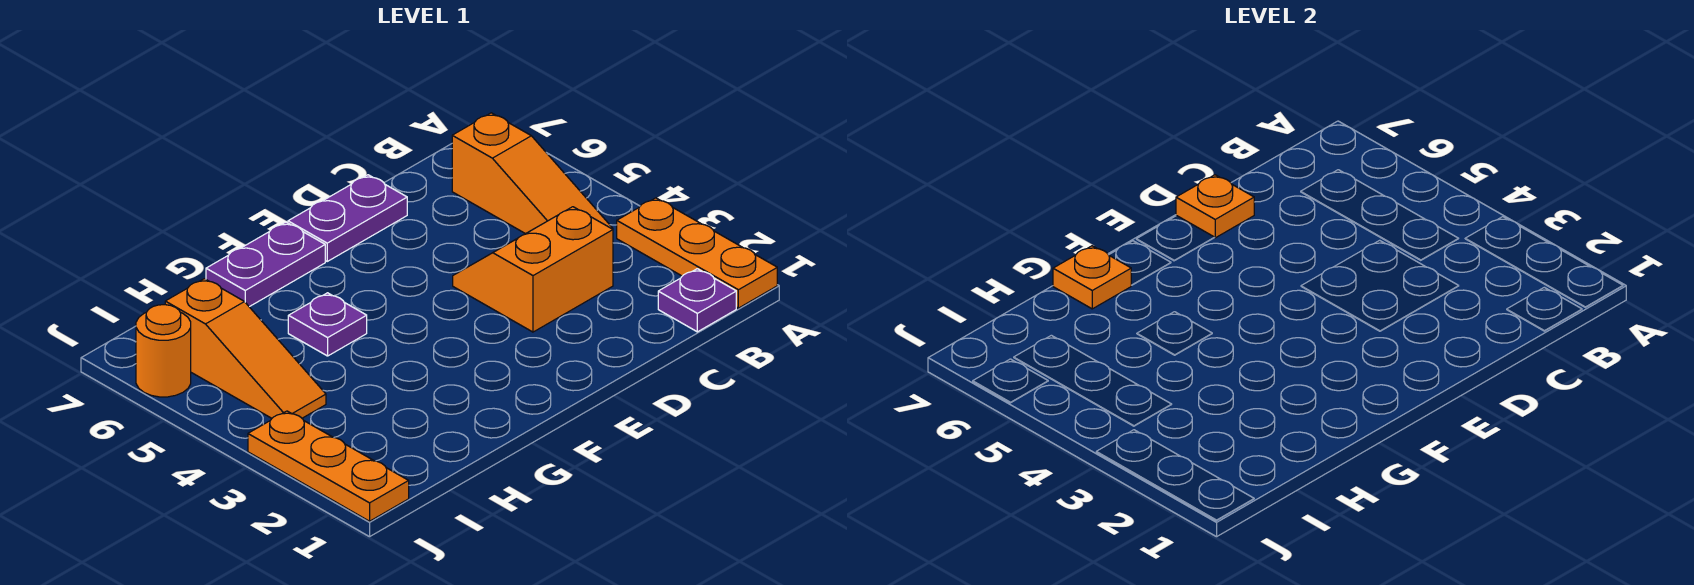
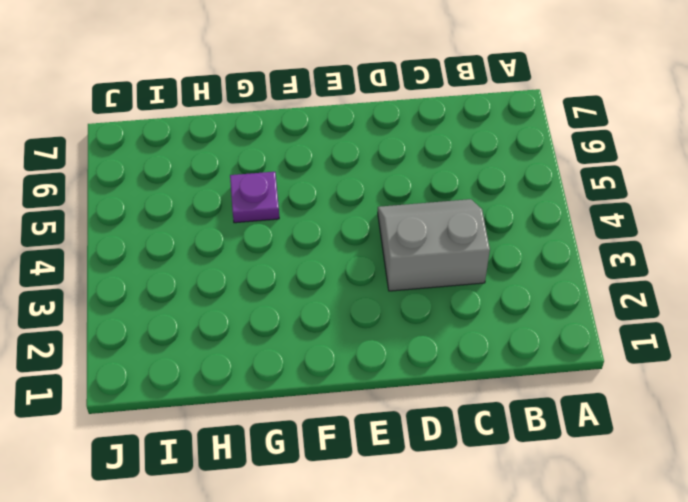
grey slope C3:D4 level 1 top 3 -> orange slope C3:D4 level 1 top 3
none -> orange plate A1:A3 level 1
none -> purple plate B1 level 1
none -> orange slope B4:B6 level 1 top 6

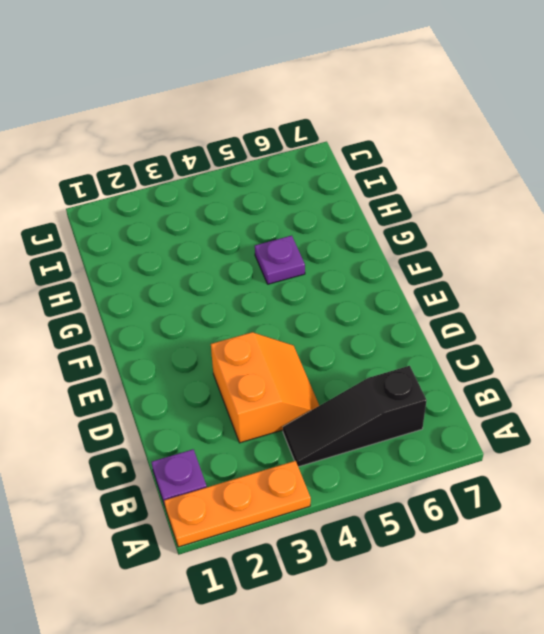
black slope B4:B6 level 1 top 6 -> orange slope B4:B6 level 1 top 6
none -> purple plate D7:E7 level 1
none -> purple plate F7:G7 level 1
none -> orange slope I4:I6 level 1 top 6

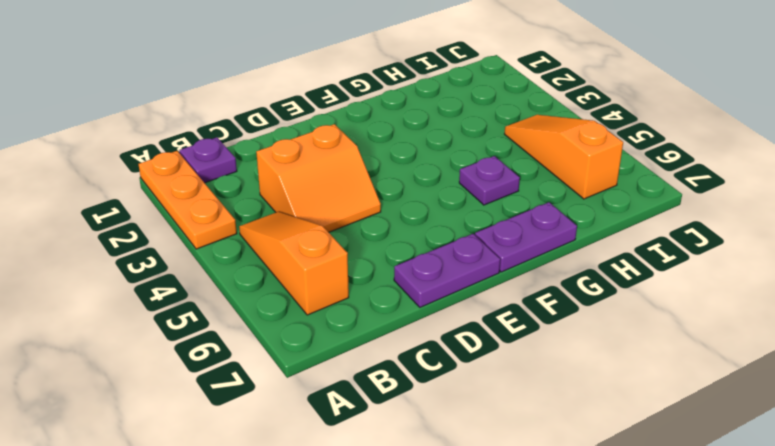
none -> orange plate J1:J3 level 1
none -> orange round brick J6 level 1
none -> orange plate D7 level 2

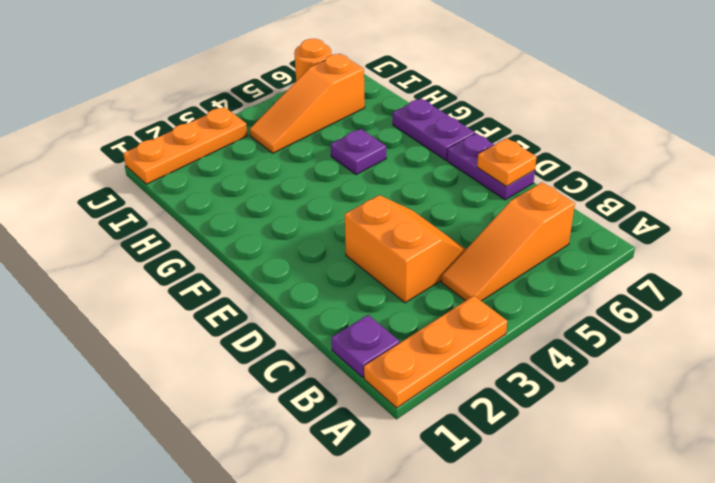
none -> orange plate G7 level 2

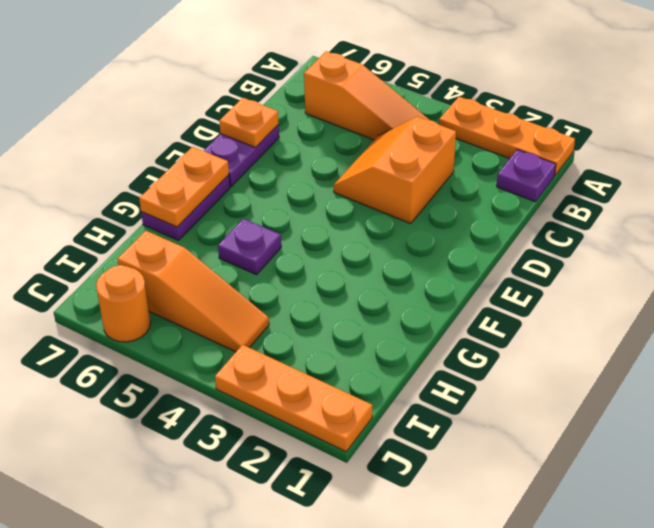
orange plate F7:G7 level 2 -> orange plate G7 level 2

